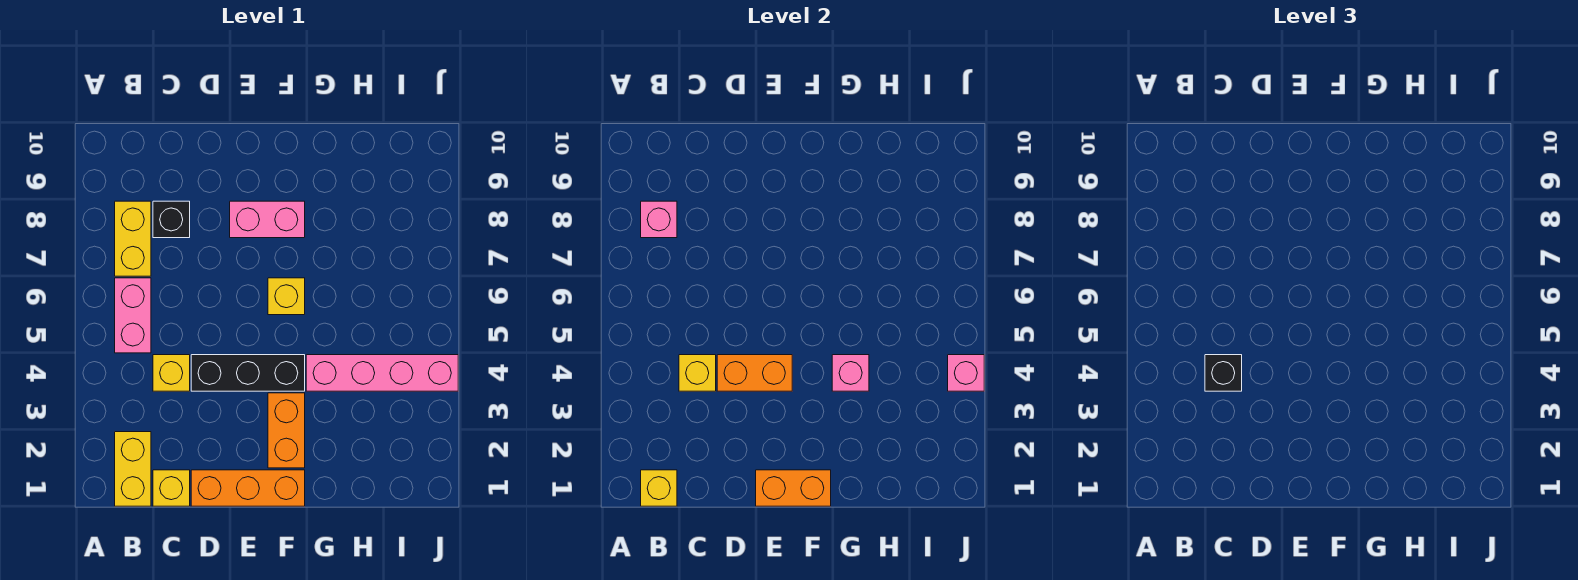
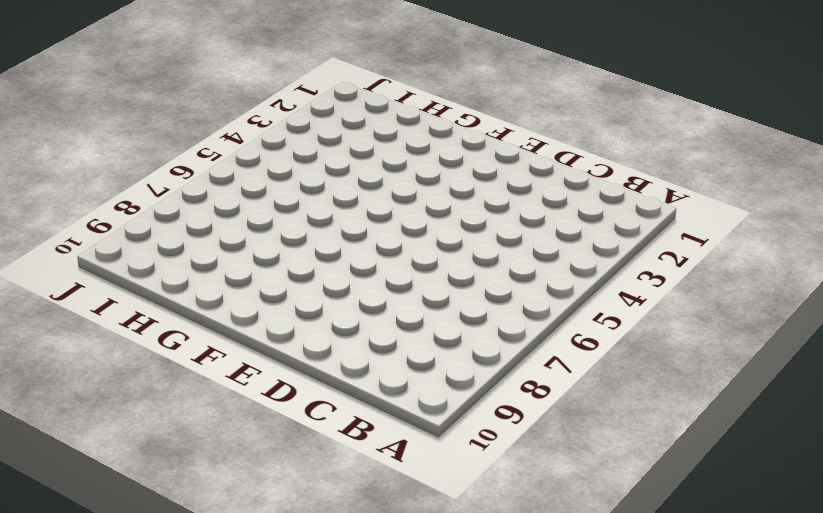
none -> yellow brick B1:B2 level 1
none -> pink brick B5:B6 level 1
none -> yellow brick B7:B8 level 1

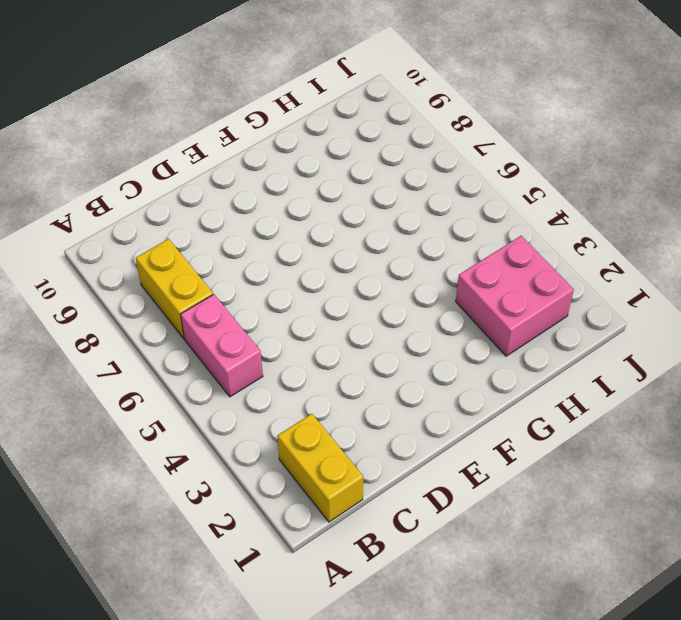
pink brick H2:I3 level 1 -> none
none -> yellow brick C1 level 1
none -> yellow brick C4 level 1
none -> black brick C8 level 1

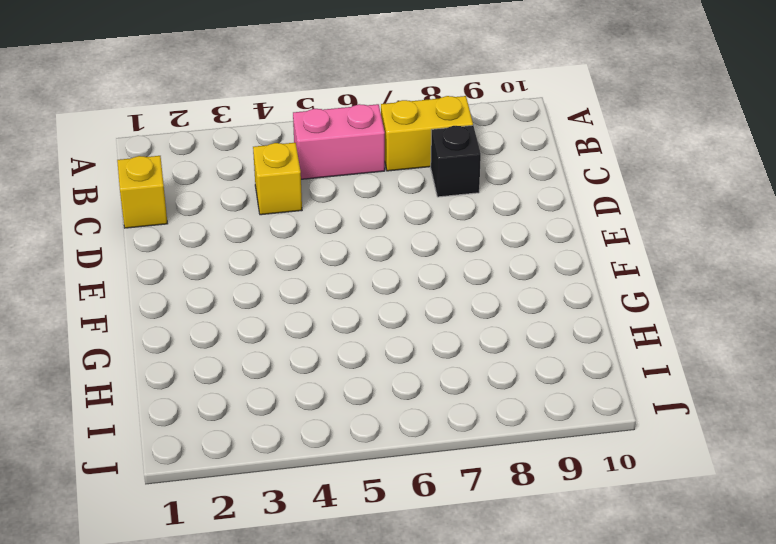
none -> yellow brick B1:B2 level 1
none -> orange brick D1:F1 level 1
none -> black brick D4:F4 level 1

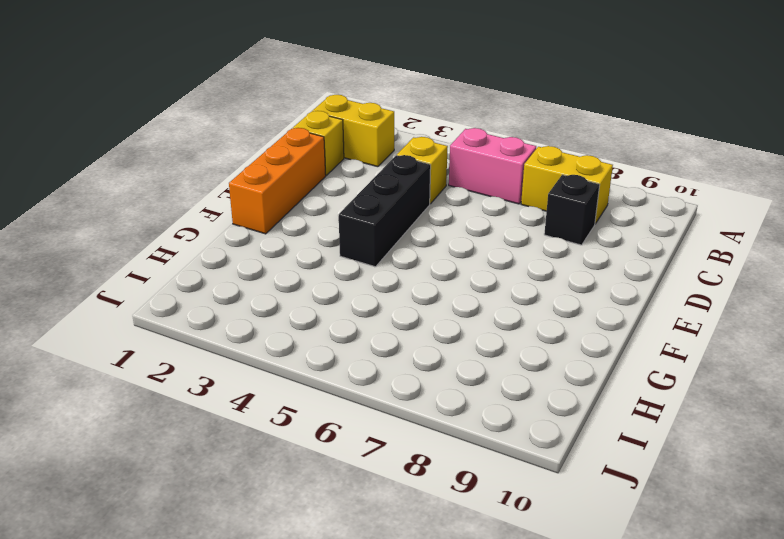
none -> pink brick E8:F8 level 1
none -> orange brick F2:F3 level 1
none -> yellow brick F6 level 1

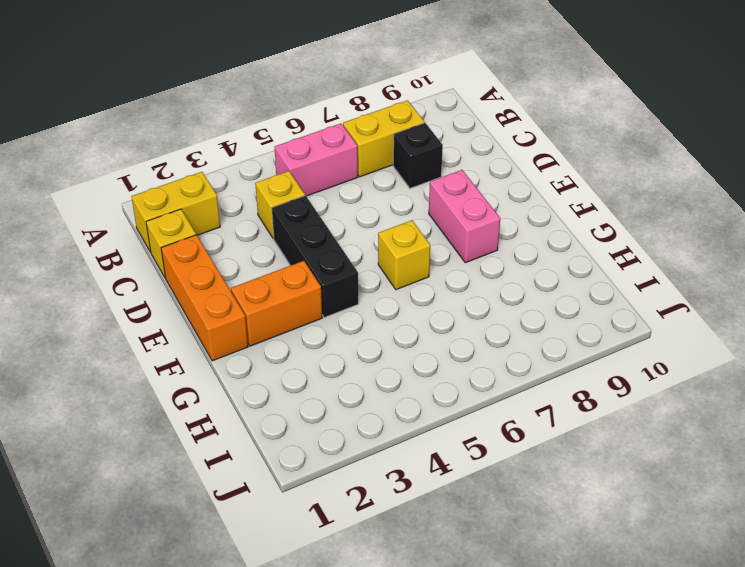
none -> pink brick G4:J4 level 1
none -> yellow brick B1 level 2
none -> pink brick B8 level 2

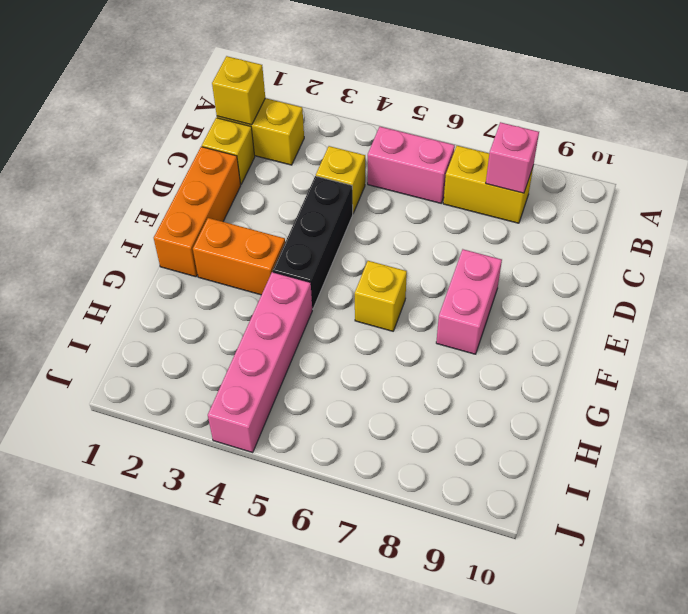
none -> black brick C8 level 1
none -> yellow brick C4 level 2
none -> orange brick D4:E4 level 2

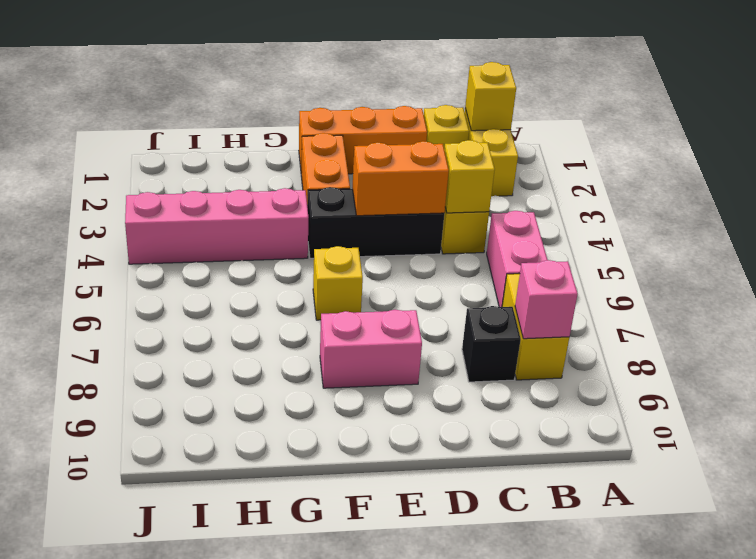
none -> orange brick E1:F1 level 2
none -> pink brick G4 level 2
none -> pink brick J4 level 2

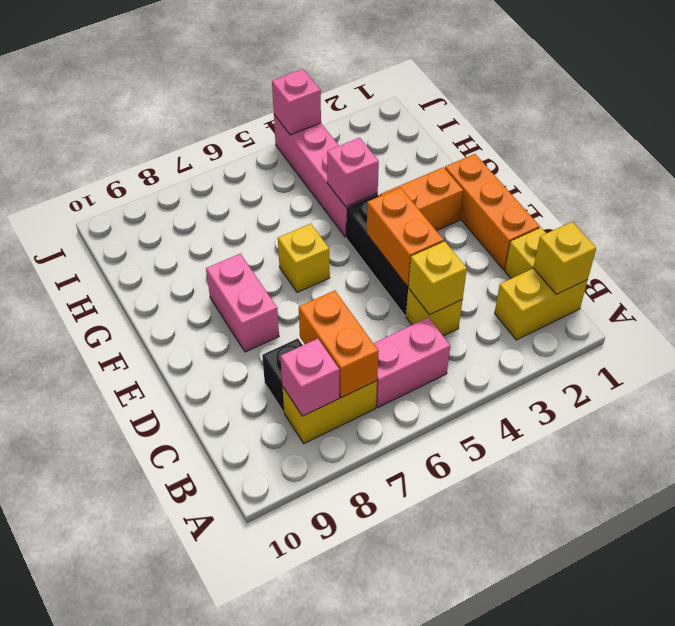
orange brick B7:C7 level 2 -> orange brick E1:F1 level 2
none -> black brick C4 level 3

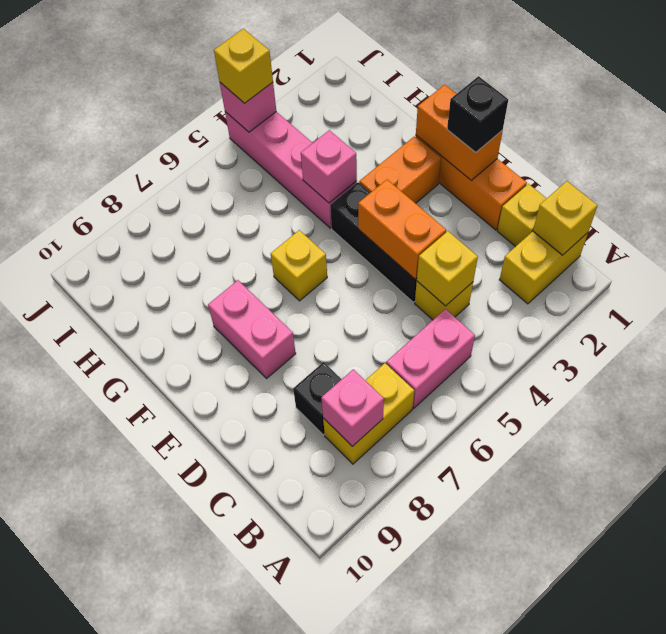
black brick E1 level 3 -> black brick C4 level 3
yellow brick J4 level 3 -> none

